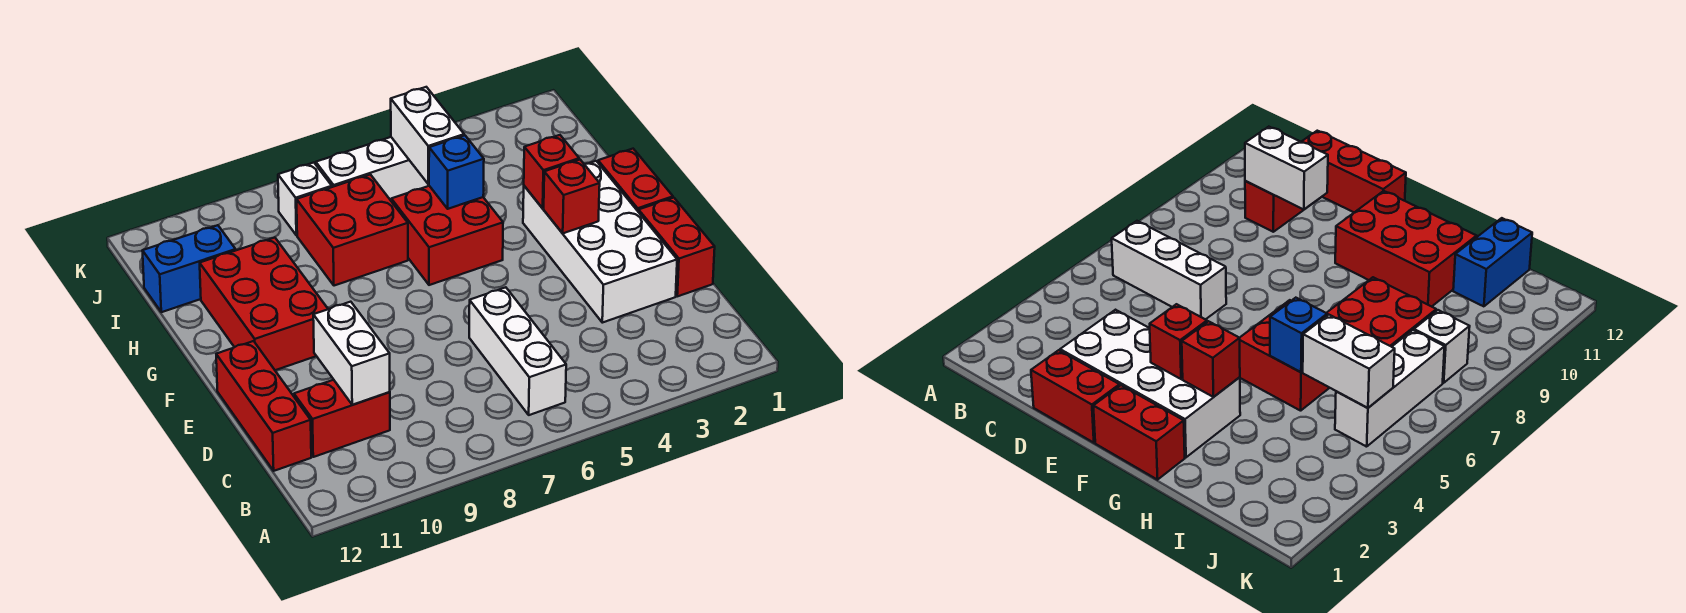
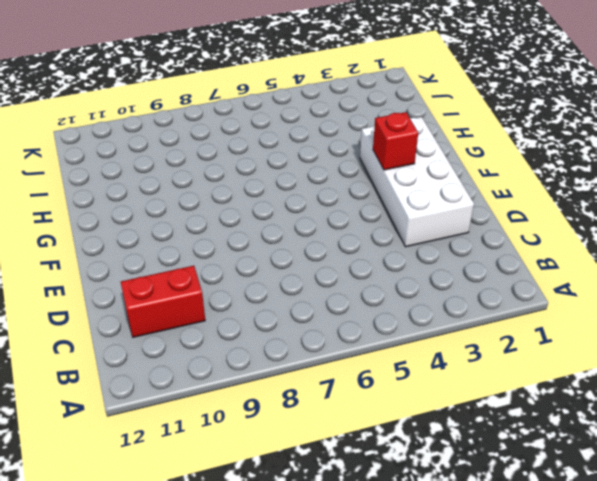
none -> white brick B6:D6 level 1
none -> red brick C12:E12 level 1
none -> red brick D1:E1 level 1

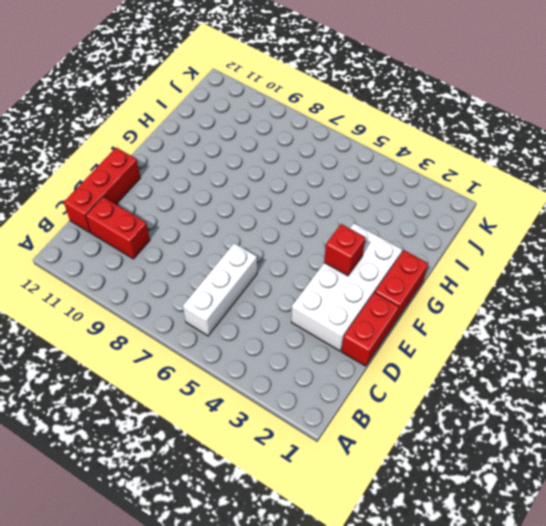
none -> red brick F10:H11 level 1
none -> red brick G5:H6 level 1
none -> red brick H7:I8 level 1

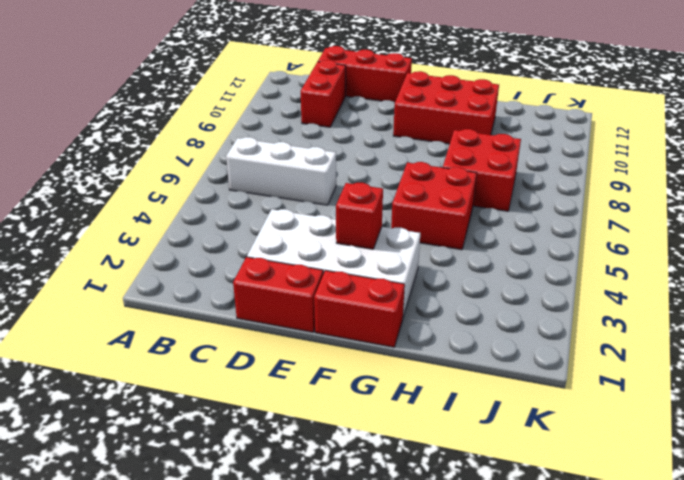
none -> blue brick I11:I12 level 1
none -> white brick J5:J7 level 1
none -> white brick J8 level 1

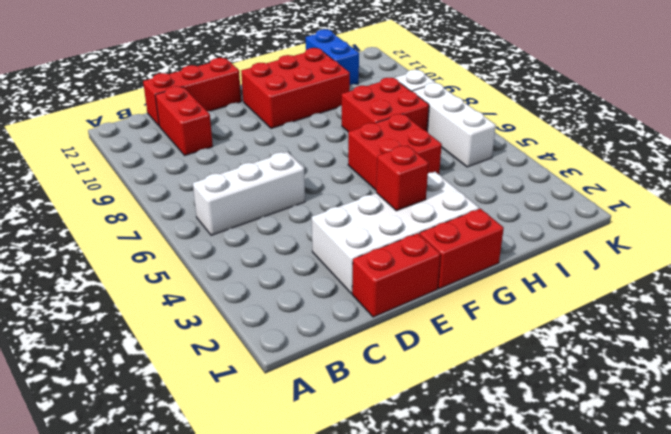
none -> white brick C10:D10 level 2
none -> red brick G3 level 2
none -> blue brick H5 level 2

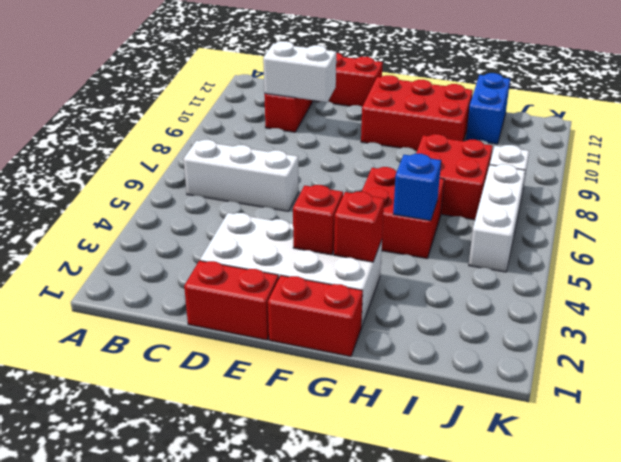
none -> white brick I5:J5 level 2

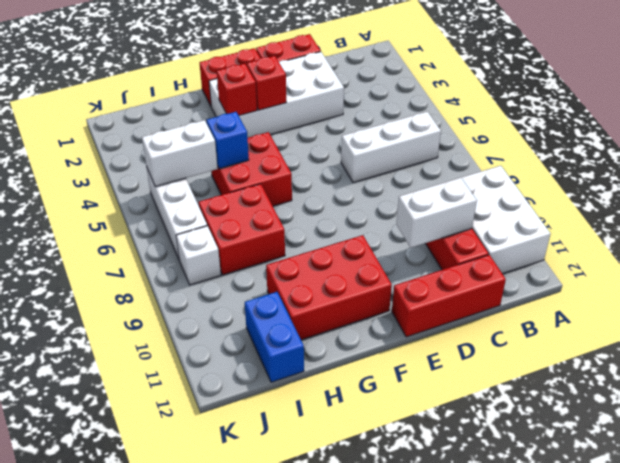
white brick A9:B11 level 1 -> none

